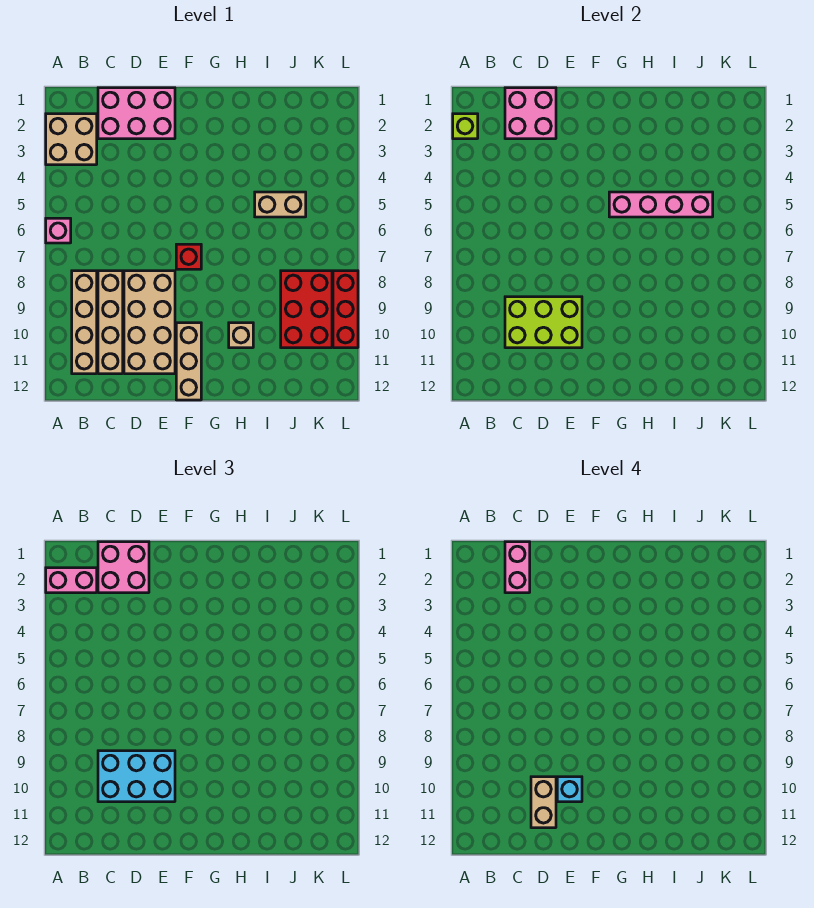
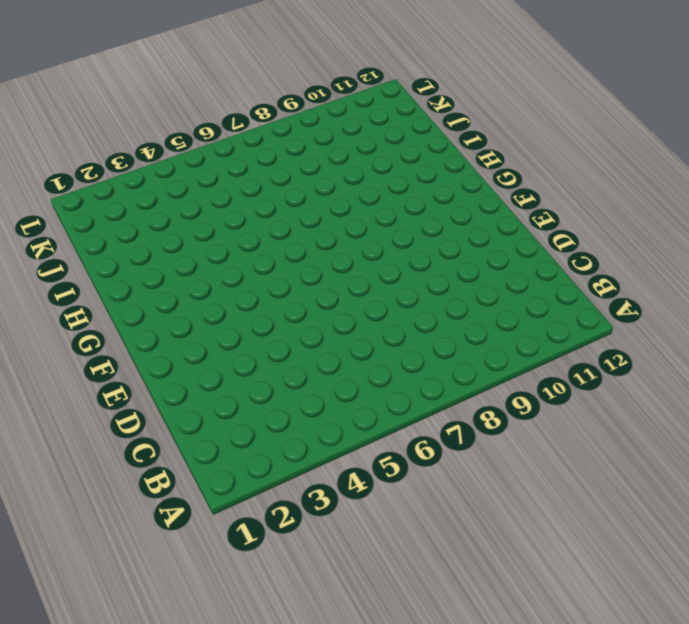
none -> tan brick A2:B3 level 1
none -> pink brick A6 level 1
none -> tan brick B8:B11 level 1

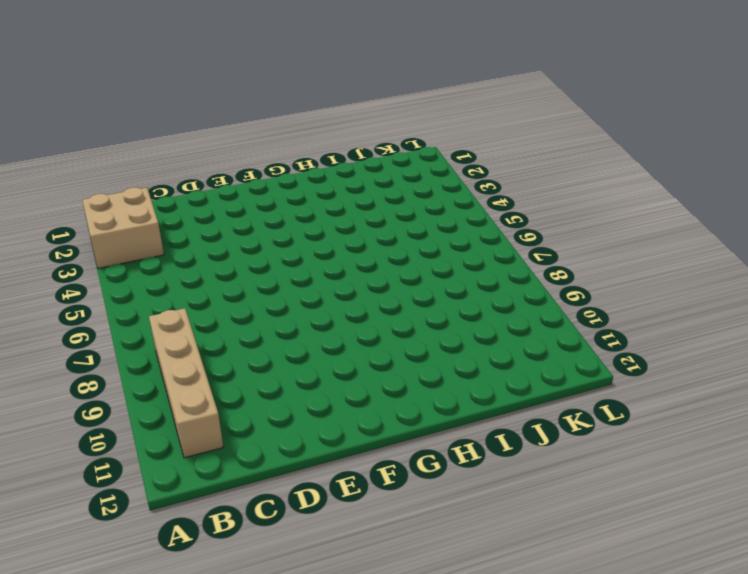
none -> pink brick A6 level 1
none -> pink brick C1:E2 level 1
none -> tan brick C8:C11 level 1

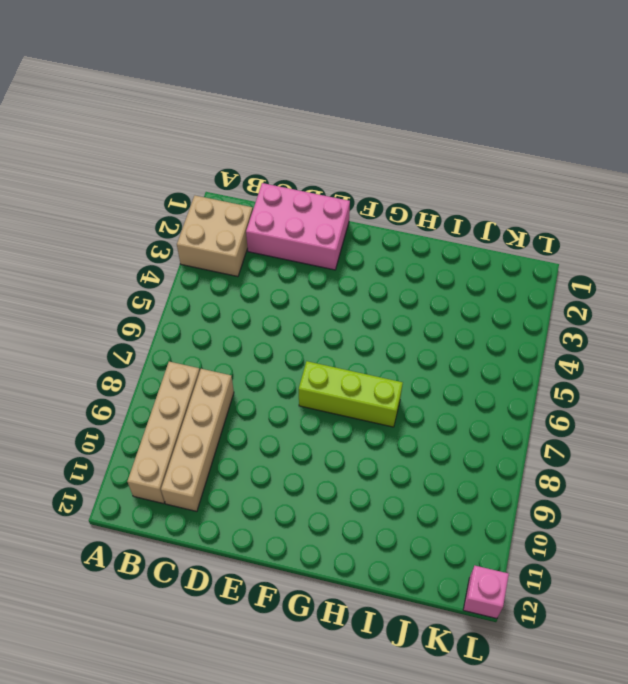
lime brick F7:H7 level 1 -> red brick F7 level 1
pink brick L12 level 1 -> pink brick A6 level 1
none -> tan brick D8:E11 level 1
none -> tan brick F10:F12 level 1
none -> tan brick H10 level 1

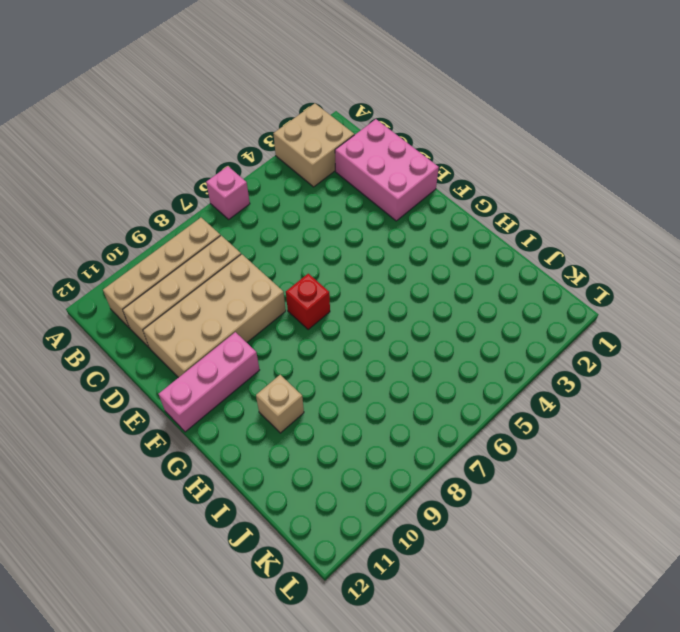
pink brick F10:F12 level 1 -> tan brick F10:F12 level 1
none -> tan brick I5:J5 level 1
none -> red brick J8:K10 level 1
none -> red brick L8:L10 level 1

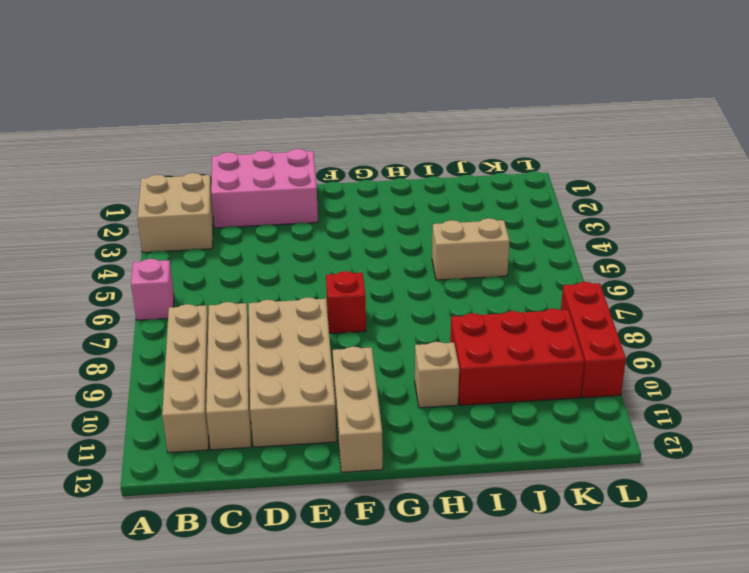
red brick I9:K10 level 1 -> red brick J8:K10 level 1
none -> lime brick A2 level 2
none -> pink brick C1:D2 level 2
none -> lime brick C9:E10 level 2

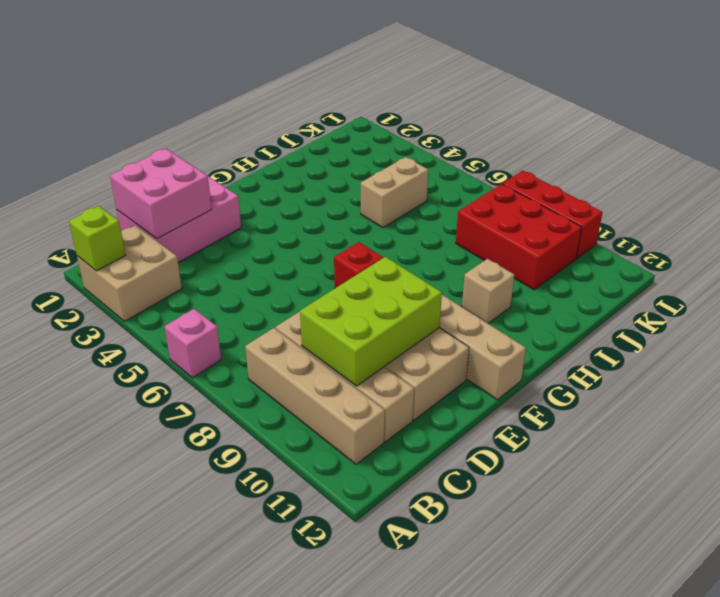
none -> pink brick G5:J5 level 2
none -> pink brick A2:B2 level 3
none -> pink brick C1:D2 level 3

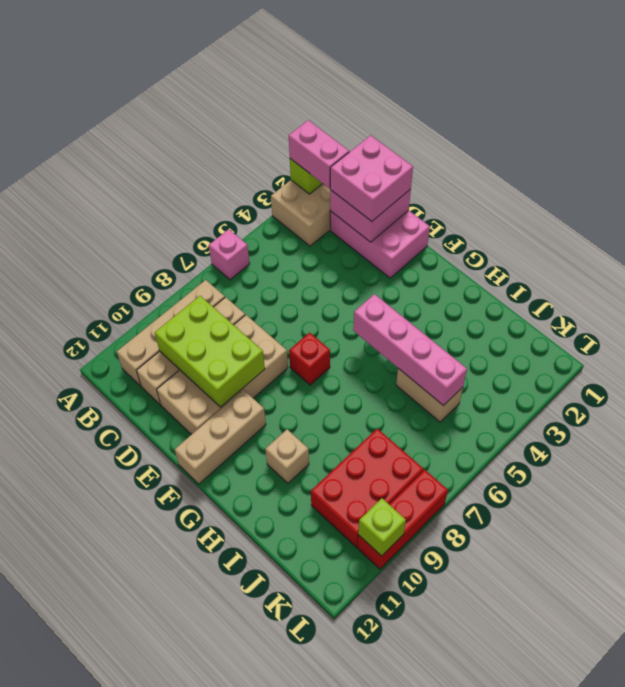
lime brick L10 level 2 -> none
none -> cyan brick C9:E10 level 3
none -> pink brick C1:C2 level 4
none -> tan brick D10:D11 level 4

